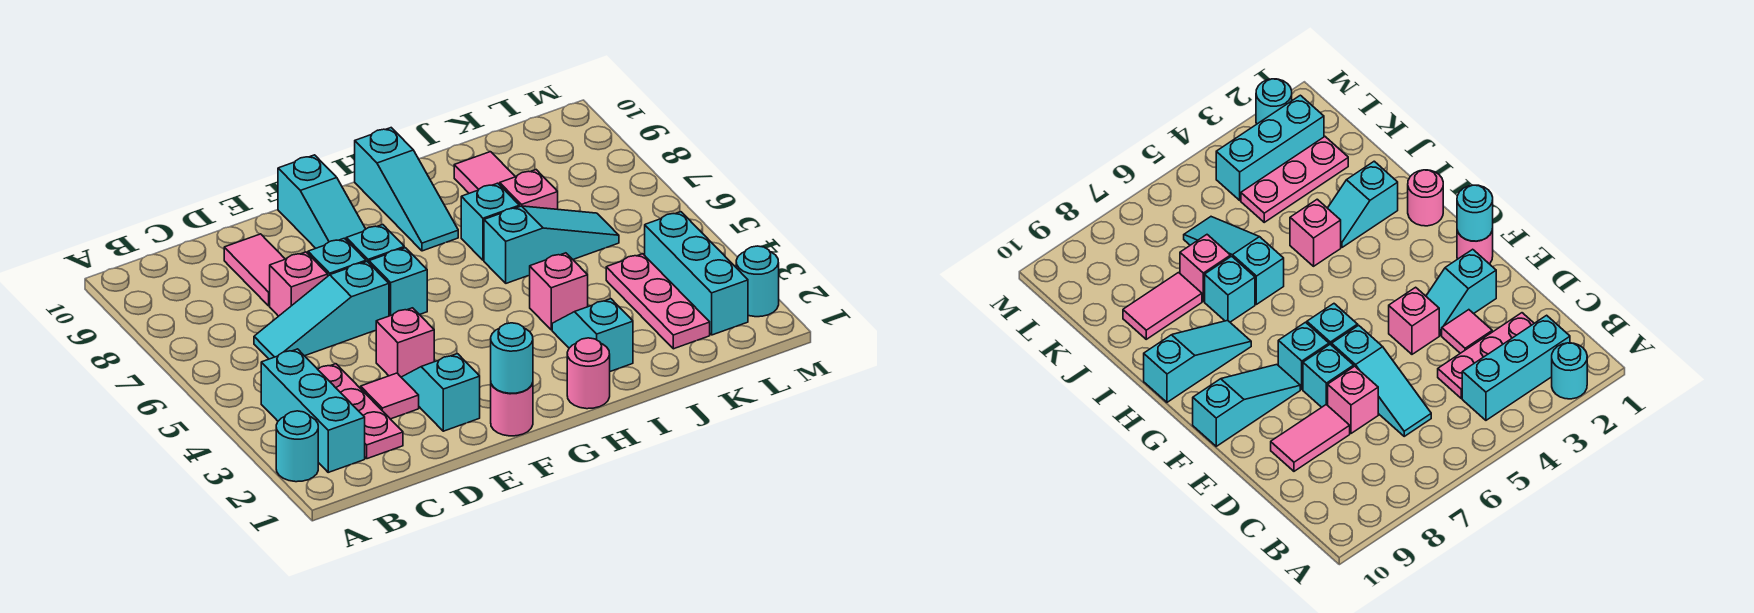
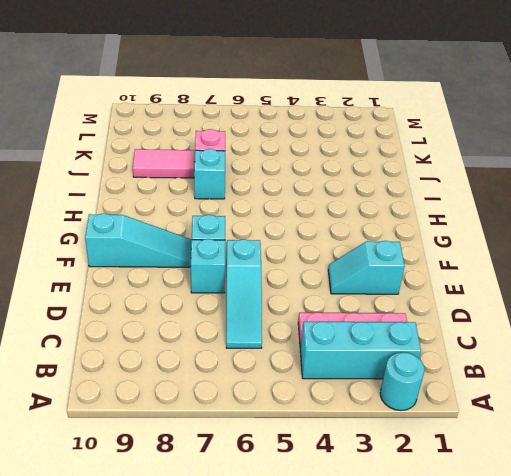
none -> pink tile D3 level 1
none -> pink brick D7 level 1
none -> pink tile D8:D9 level 1

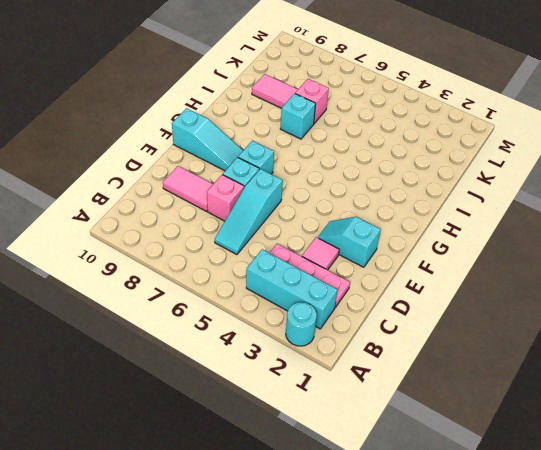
none -> pink brick E4 level 1
none -> pink round brick F1 level 1
none -> cyan brick F6 level 1

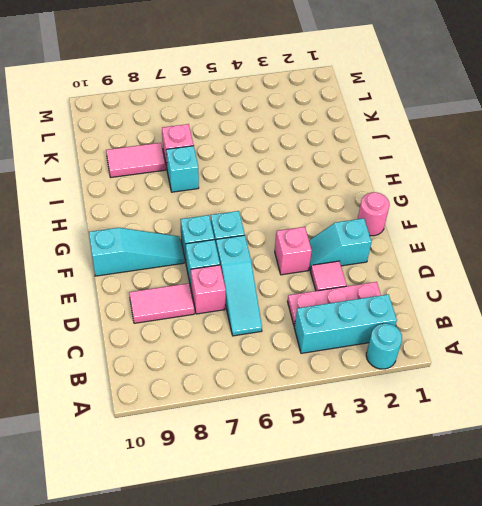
none -> pink round brick H1 level 1
none -> cyan slope H8:H10 level 1 top 10
none -> cyan slope I2:I3 level 1 top 2

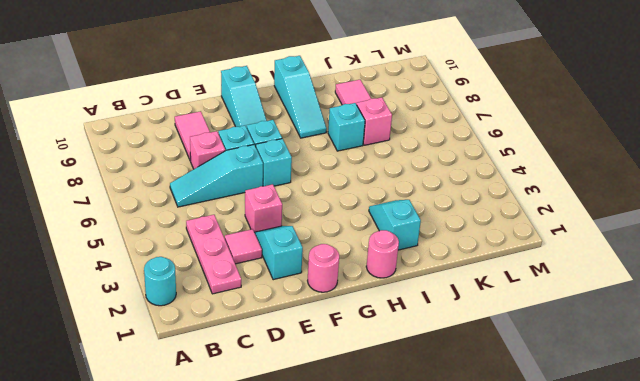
none -> cyan brick B2:B4 level 1
none -> pink brick I4 level 1
none -> cyan slope I6:K6 level 1 top I

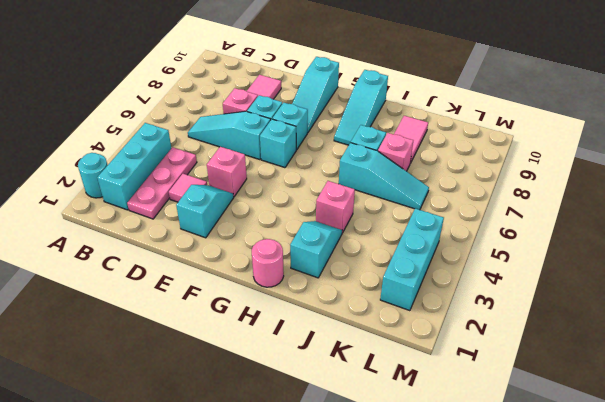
none -> pink round brick F1 level 1
none -> pink plate K2:K4 level 1
none -> cyan round brick M2 level 1

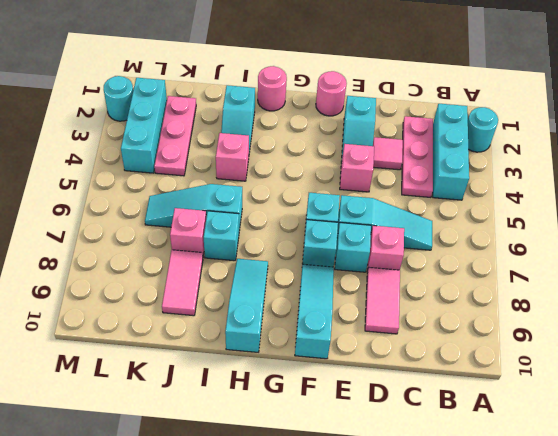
none -> cyan round brick F1 level 2

